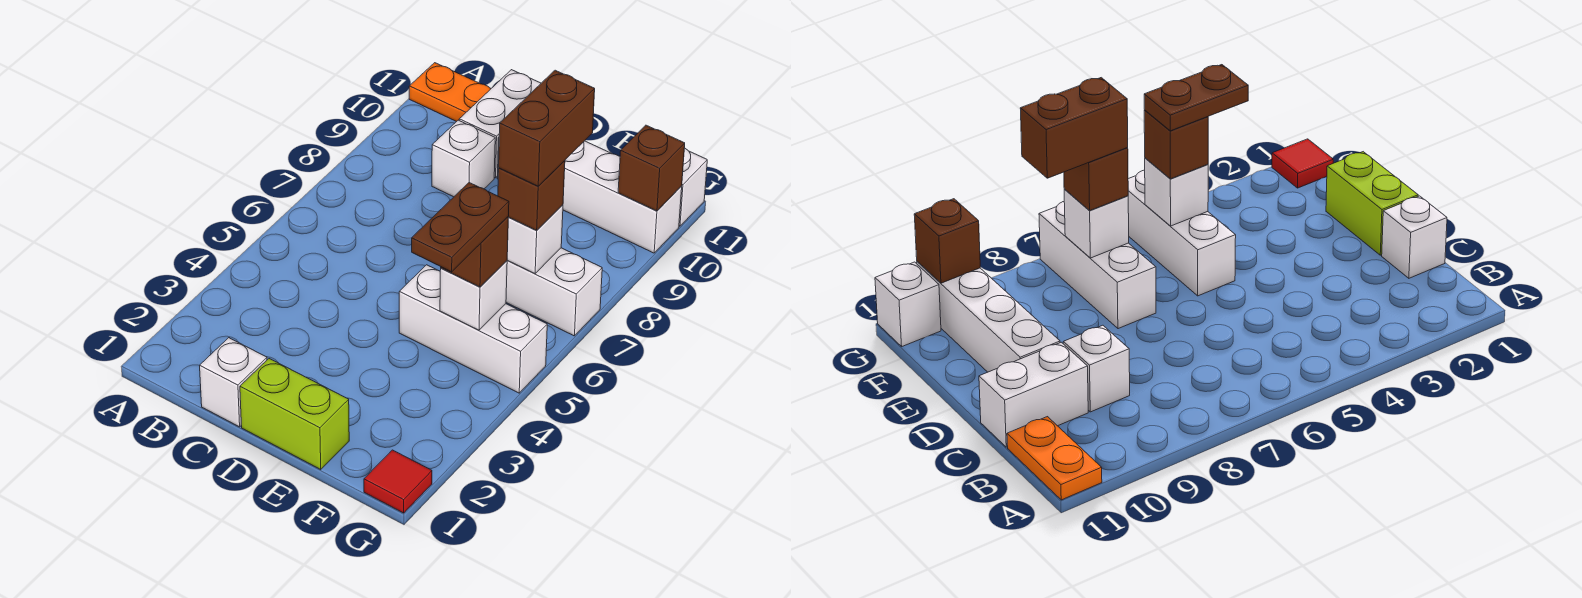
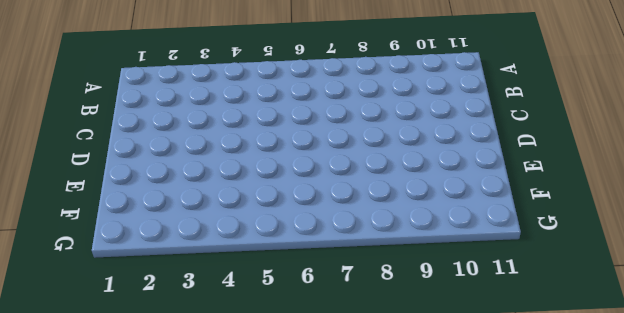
none -> orange plate A11:B11 level 1
none -> white brick C1 level 1
none -> white brick C9 level 1

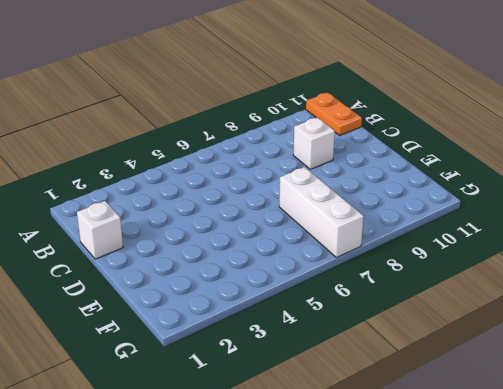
none -> white brick C10:C11 level 1
none -> lime brick D1:E1 level 1
none -> white brick D10:G10 level 1

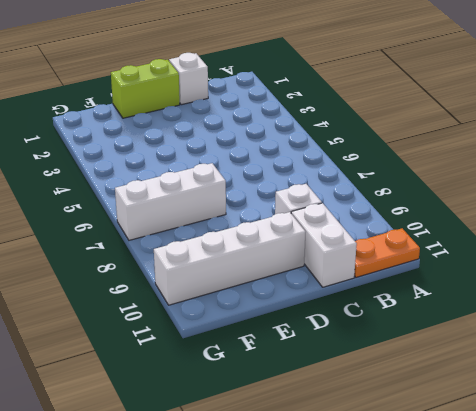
none -> white brick E5:G5 level 1
none -> red tile G1 level 1
none -> white brick G11 level 1

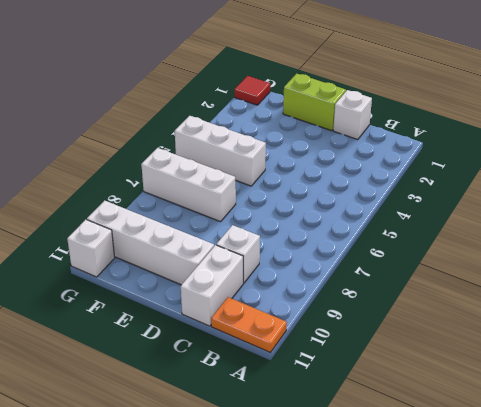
none -> white brick F5 level 2
none -> white brick F7 level 2
none -> brown brick G10 level 2

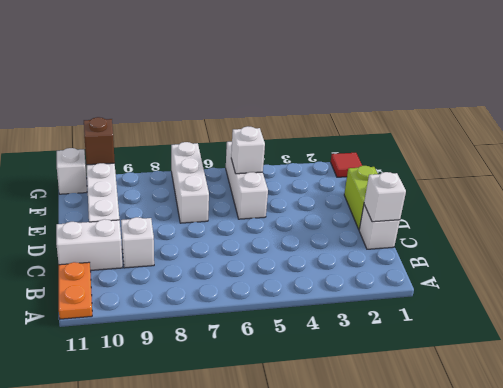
white brick C1 level 2 -> white brick F7 level 2
none -> brown brick F5 level 3
none -> brown brick F7 level 3
none -> brown plate F4:F5 level 4

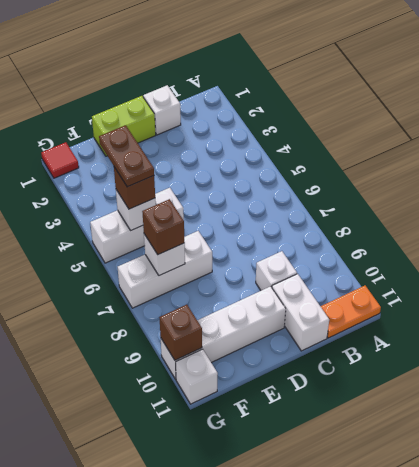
none -> brown brick F7:F8 level 4

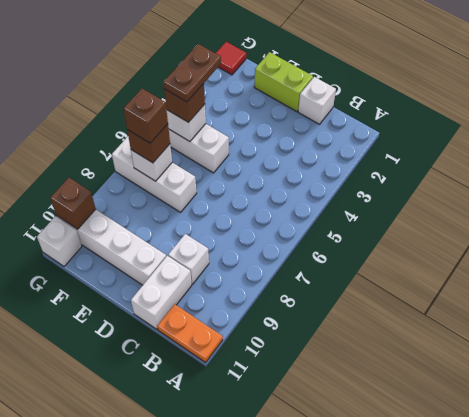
brown brick F7 level 4 -> brown brick F7:F8 level 4

